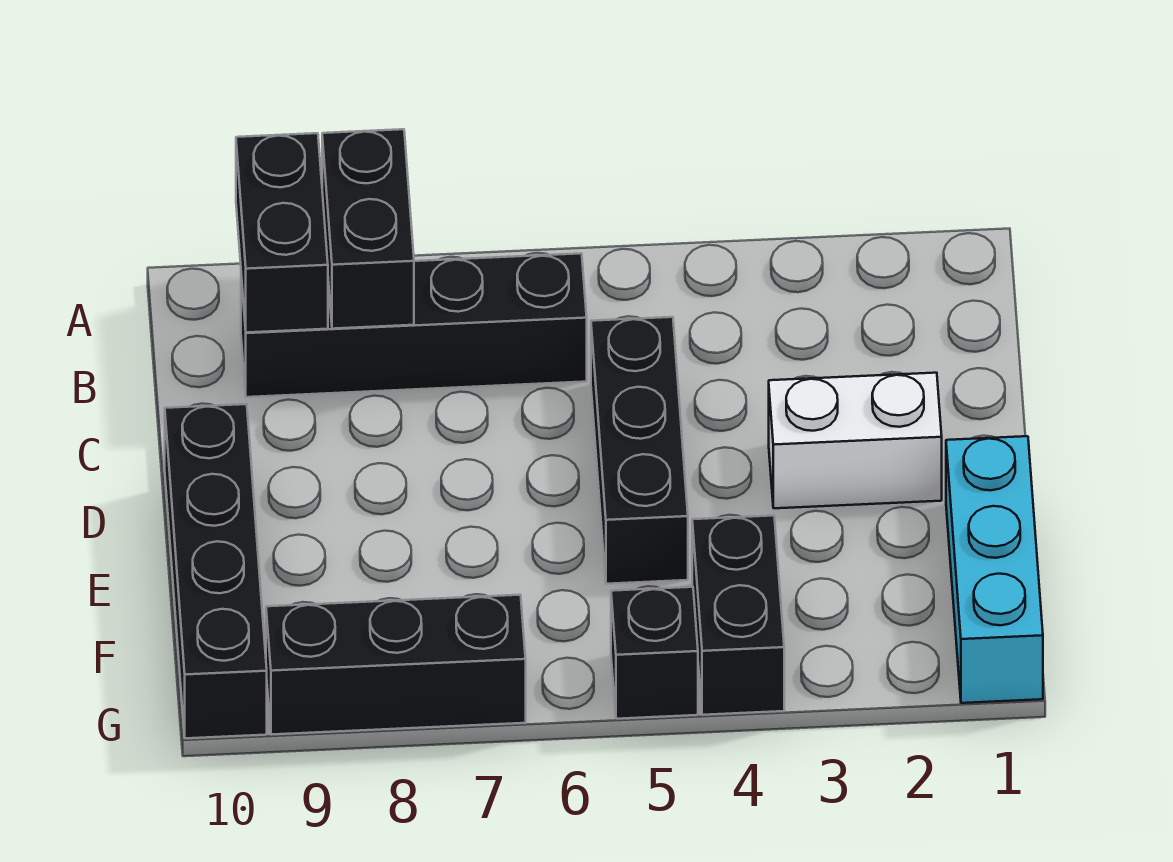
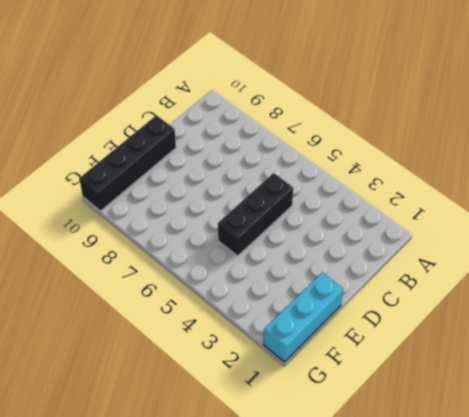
none -> black brick B6:B9 level 1
none -> white brick D2:D3 level 1

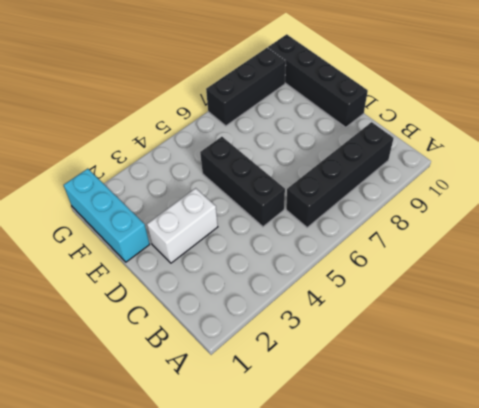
none -> black brick F4:G4 level 1
none -> black brick G5 level 1

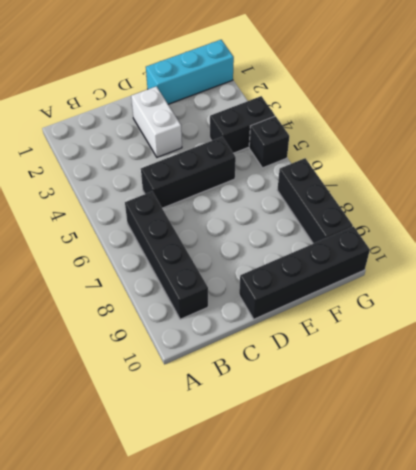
none -> black brick A8:B8 level 2
none -> black brick A9:B9 level 2

